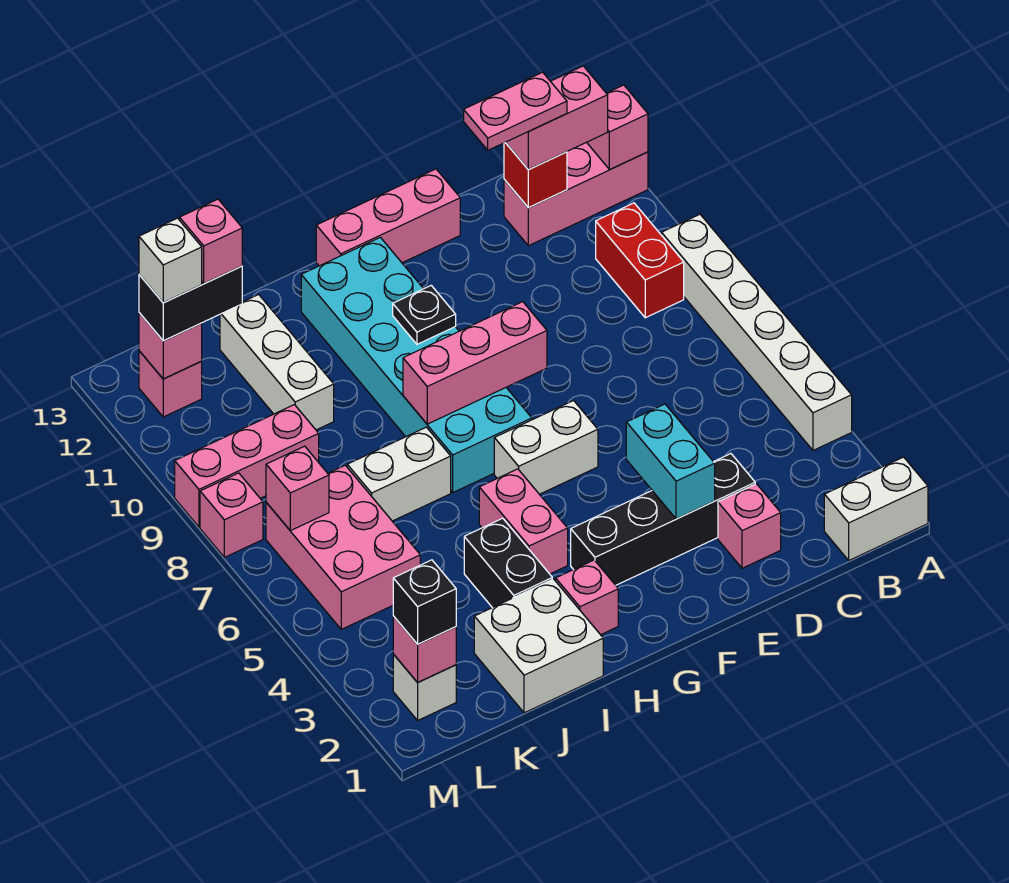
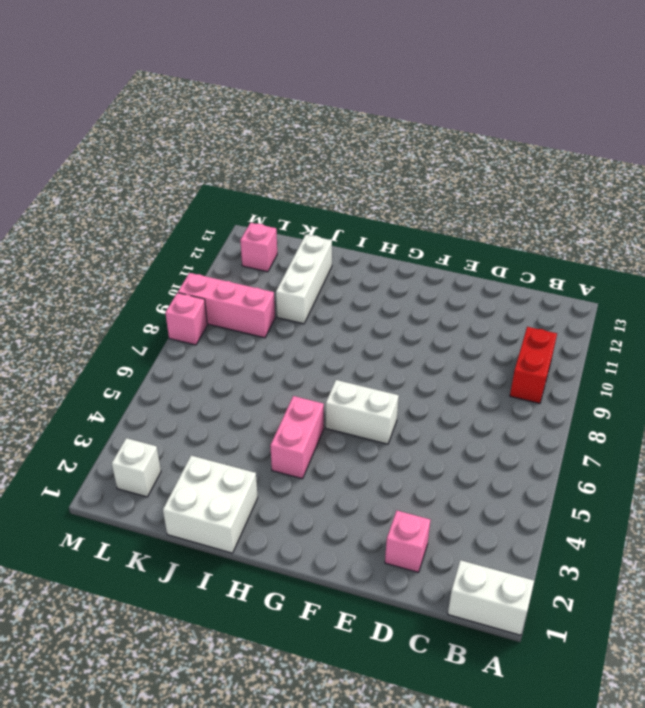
none -> white brick A4:A9 level 1
none -> pink brick A12:C12 level 1
none -> black brick D3:G3 level 1
none -> pink brick E13:G13 level 1

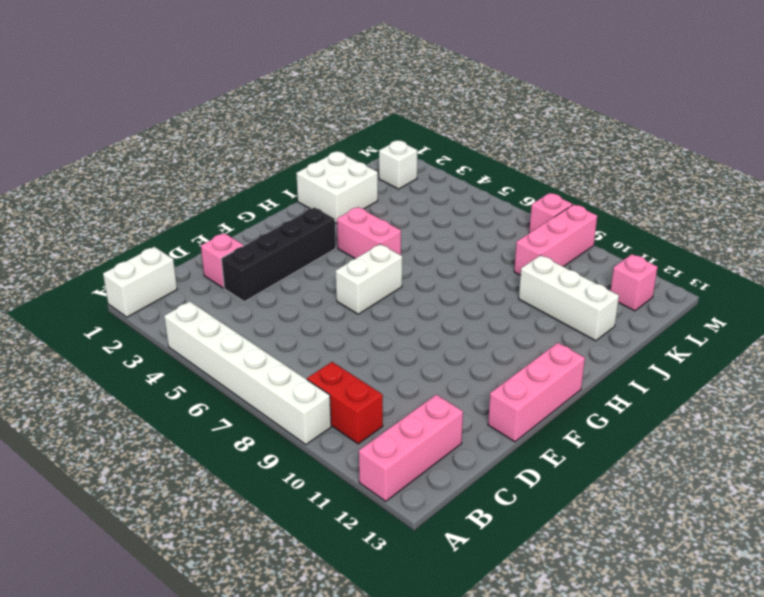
none -> cyan brick G7:H12 level 1
none -> pink brick H2 level 1
none -> black brick I3:I4 level 1
none -> white brick I7:J7 level 1

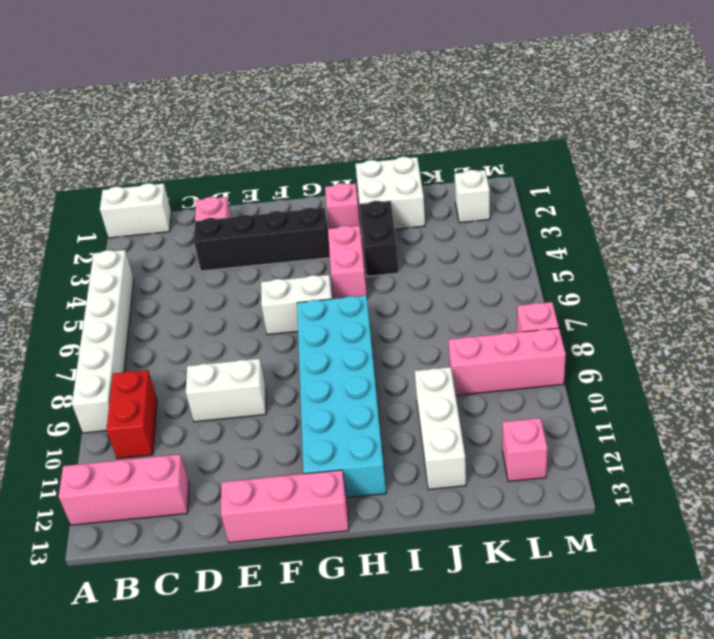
white brick D9:E9 level 1 -> white brick I7:J7 level 1
none -> pink brick K5:L7 level 1
none -> pink brick A12 level 2
none -> red brick C12 level 2
none -> cyan brick E3:E4 level 2

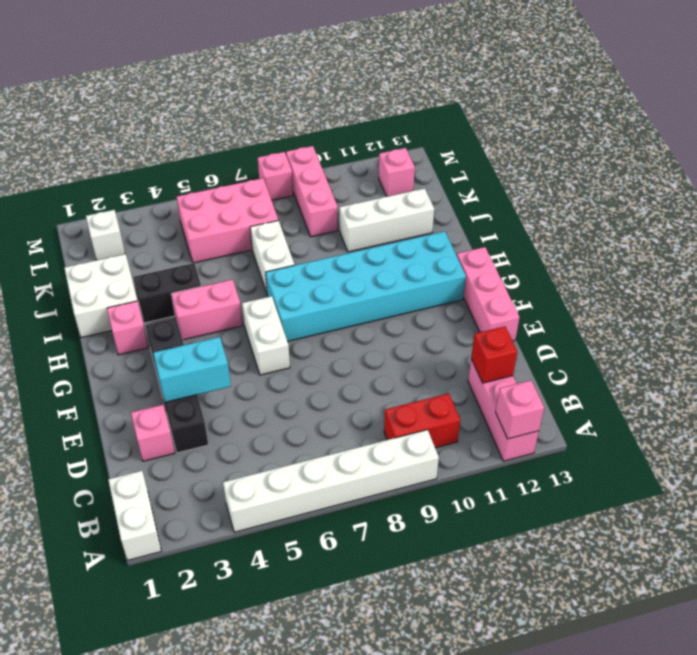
none -> pink brick F8:H8 level 2
none -> black plate G10 level 2
none -> pink brick L2 level 2
none -> pink brick L7 level 2

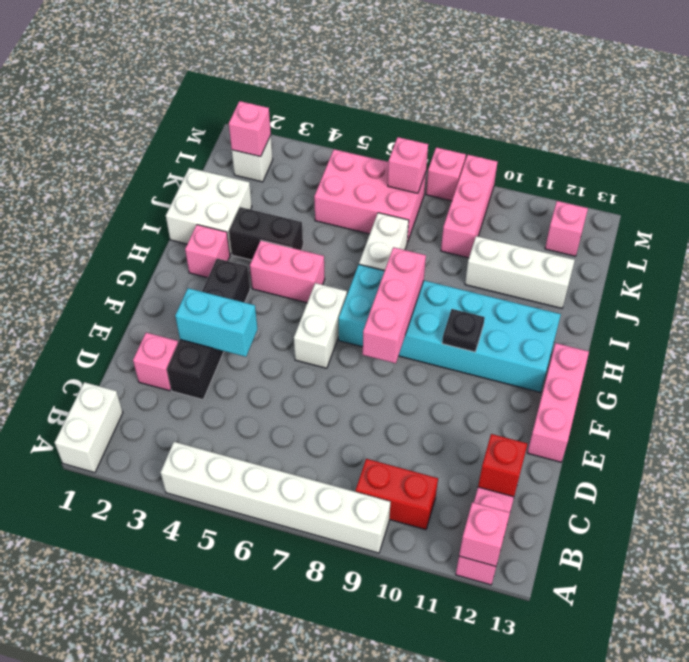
none -> pink brick L12 level 2
none -> pink brick B12:C12 level 3
none -> black brick K12:L12 level 3
none -> black brick L2 level 3

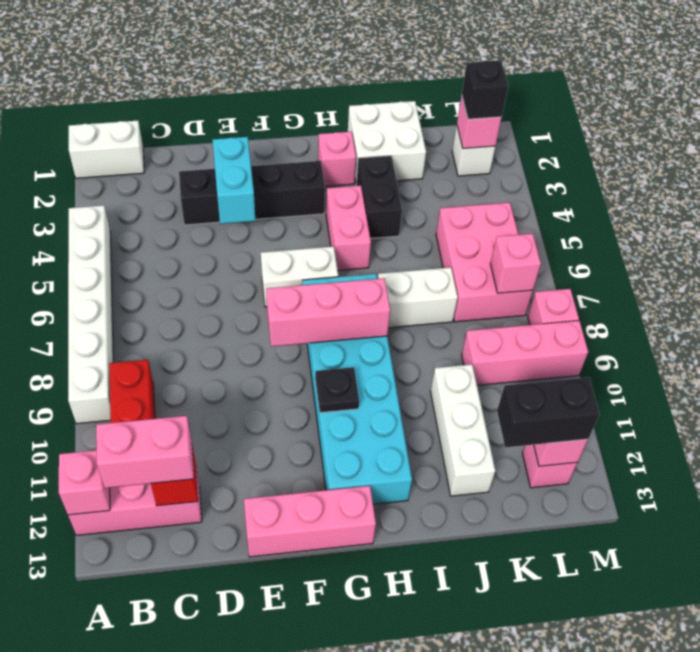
none -> pink brick D2 level 1
none -> pink plate C12:D12 level 4
none -> pink brick K12 level 4
none -> white brick L12 level 4

